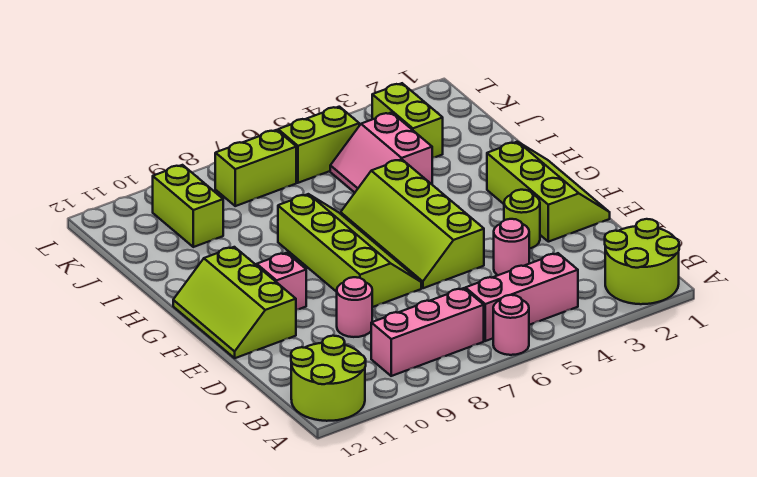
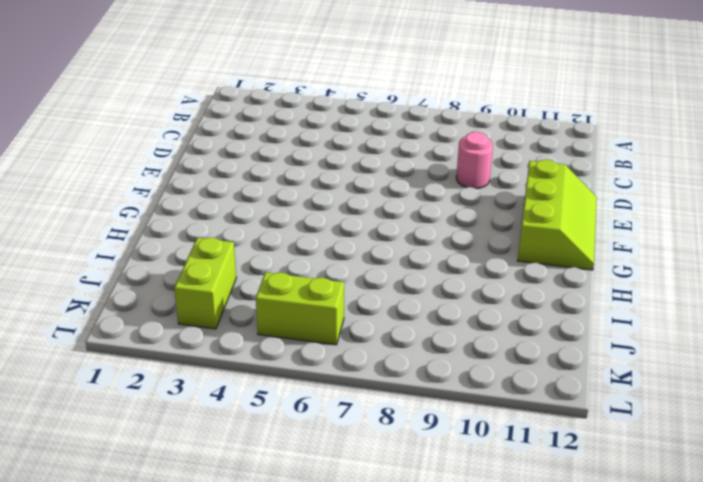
none -> lime round brick A1:B2 level 1
none -> pink round brick A6 level 1
none -> lime round brick A11:B12 level 1

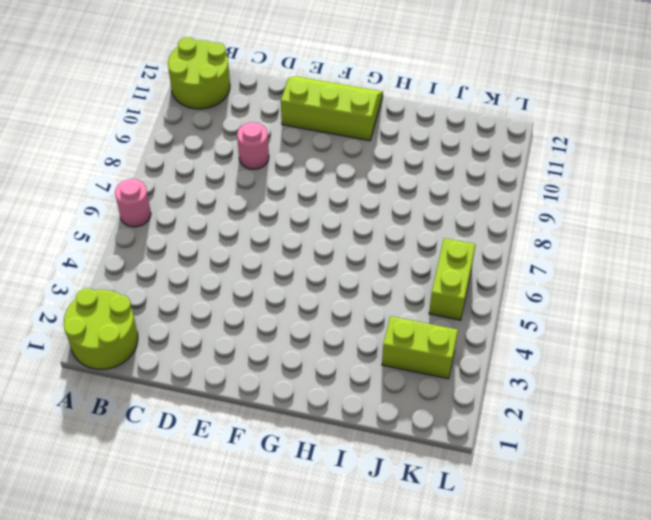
none -> pink brick B4:B6 level 1
none -> pink brick B7:B9 level 1
none -> pink round brick D4 level 1

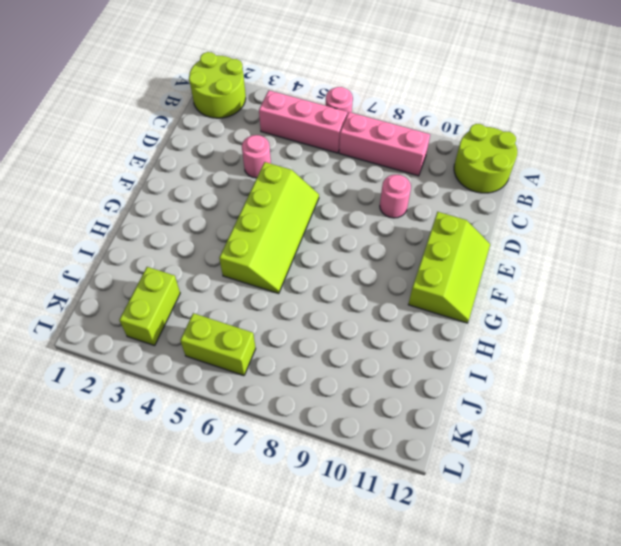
none -> lime slope E1:G2 level 1 top 2
none -> lime round brick E3 level 1
none -> lime slope E7:H8 level 1 top 8

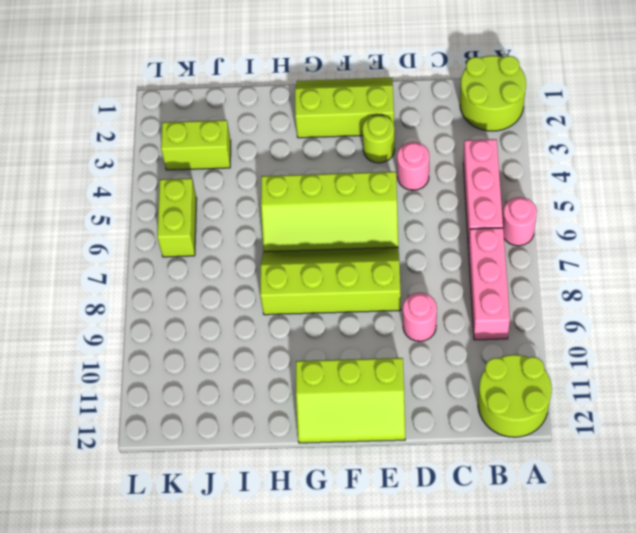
none -> pink brick F10 level 1
none -> pink slope I4:J5 level 1 top 4
none -> lime brick J10:K10 level 1

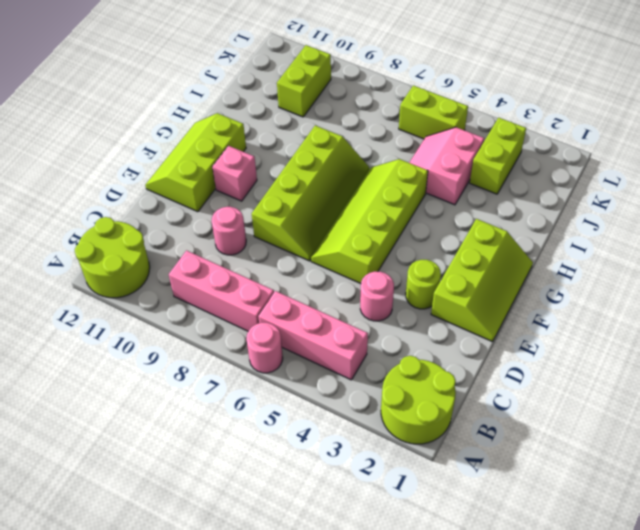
none -> lime brick K7:K8 level 1

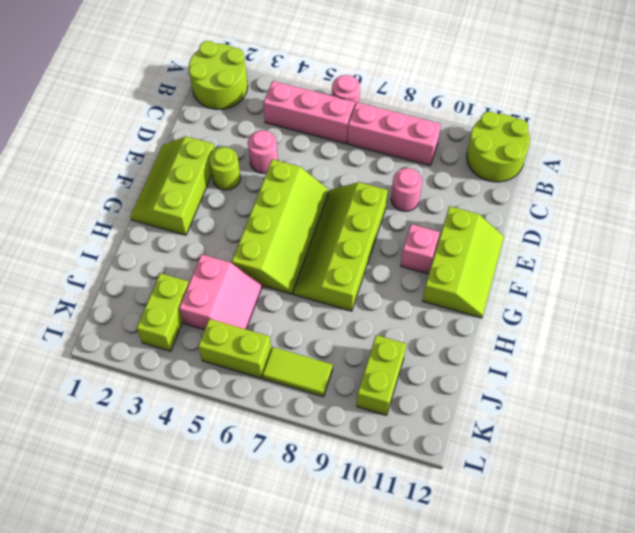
lime tile K7:K8 level 1 -> lime brick K7:K8 level 1

